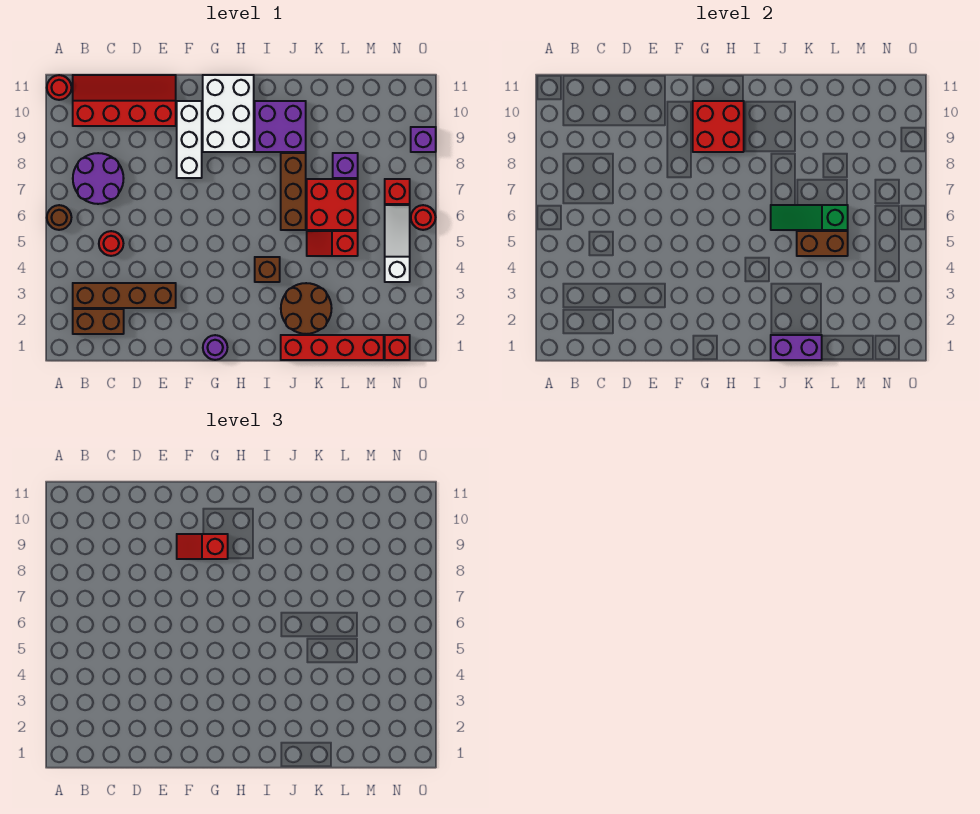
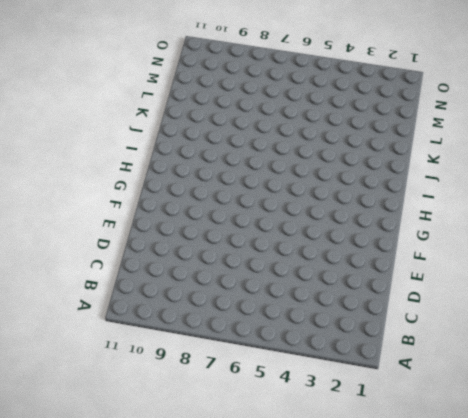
none -> brown round brick A6 level 1
none -> red round brick A11 level 1
none -> brown brick B2:C2 level 1

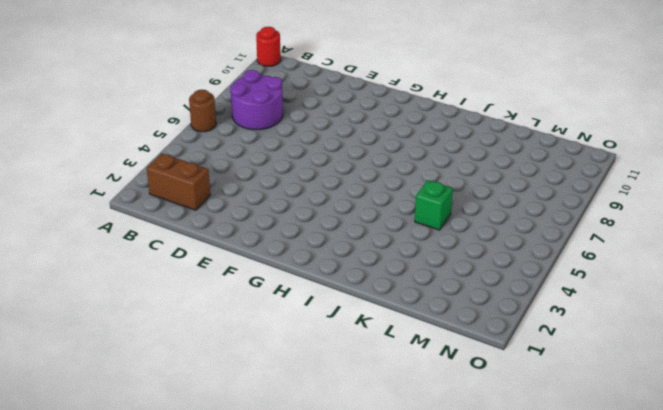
green brick K5 level 1 -> red slope K5:L5 level 1 top L
none -> brown brick B3:E3 level 1
none -> red slope B10:E11 level 1 top 10
none -> red round brick C5 level 1

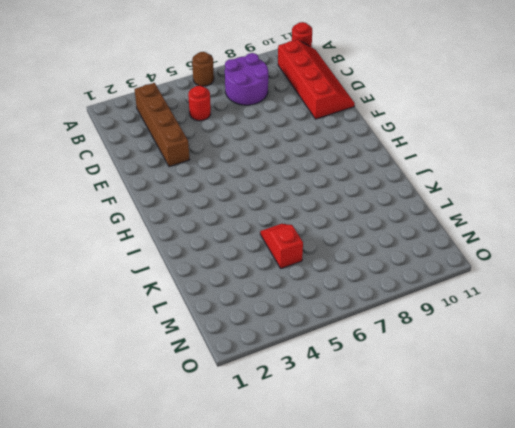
none -> brown brick B2:C2 level 1
none -> white brick F8:F10 level 1
none -> purple round brick G1 level 1

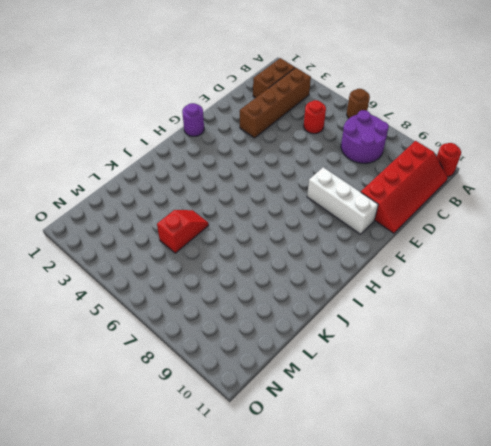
none -> white brick G9:H11 level 1
none -> brown brick I4 level 1
none -> purple brick I9:J10 level 1

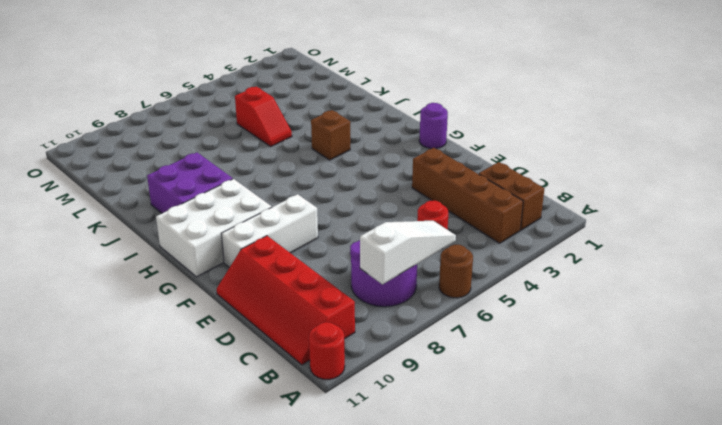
white slope B6:B8 level 2 top 8 -> white slope N4:N6 level 1 top 4
none -> red brick J1:M1 level 1
none -> brown round brick J2:K3 level 1
none -> brown brick J6:J8 level 1

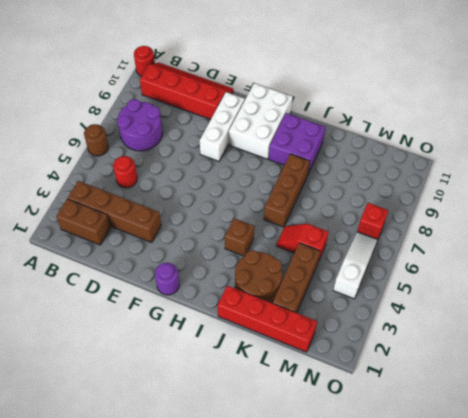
brown brick L2:L4 level 1 -> none
none -> red brick K6:L7 level 1
none -> purple brick L8 level 1
none -> red brick N1 level 1

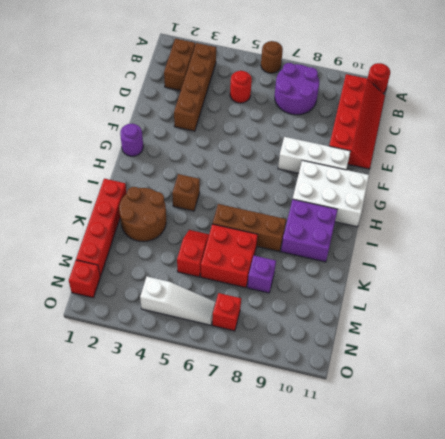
none -> red round brick O6 level 1
none -> purple brick O9 level 1
none -> red brick G9:H10 level 2

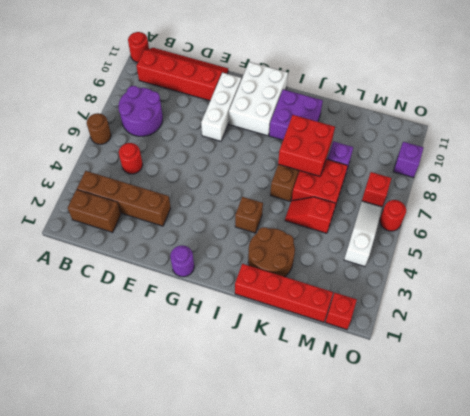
red brick J7:K8 level 2 -> red brick G9:H10 level 2
none -> purple brick J1:K1 level 2
none -> green slope J6:L6 level 2 top L
none -> brown brick K5:L5 level 2

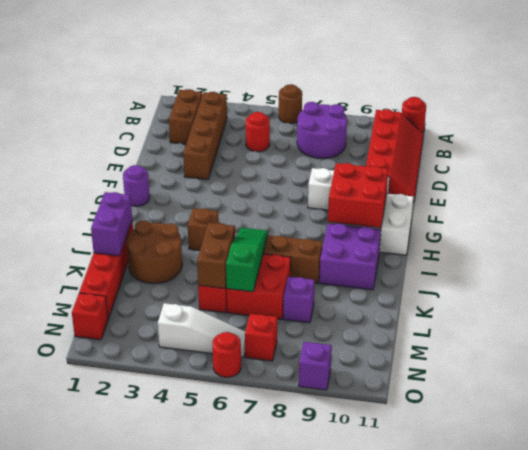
none -> red slope F9:G9 level 3 top G

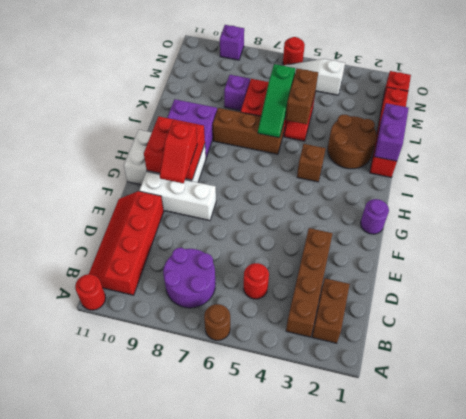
none -> red brick N7 level 1

